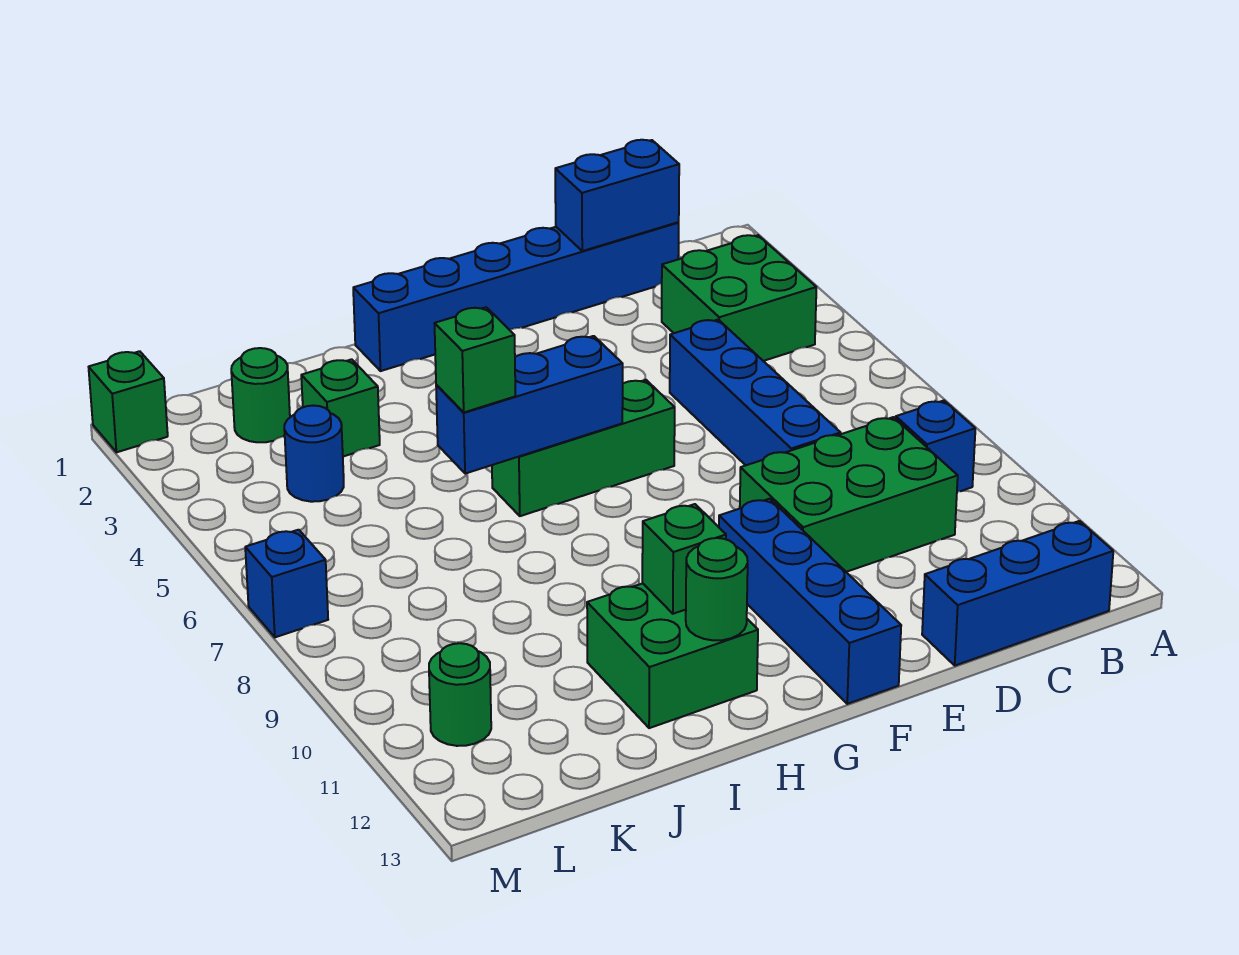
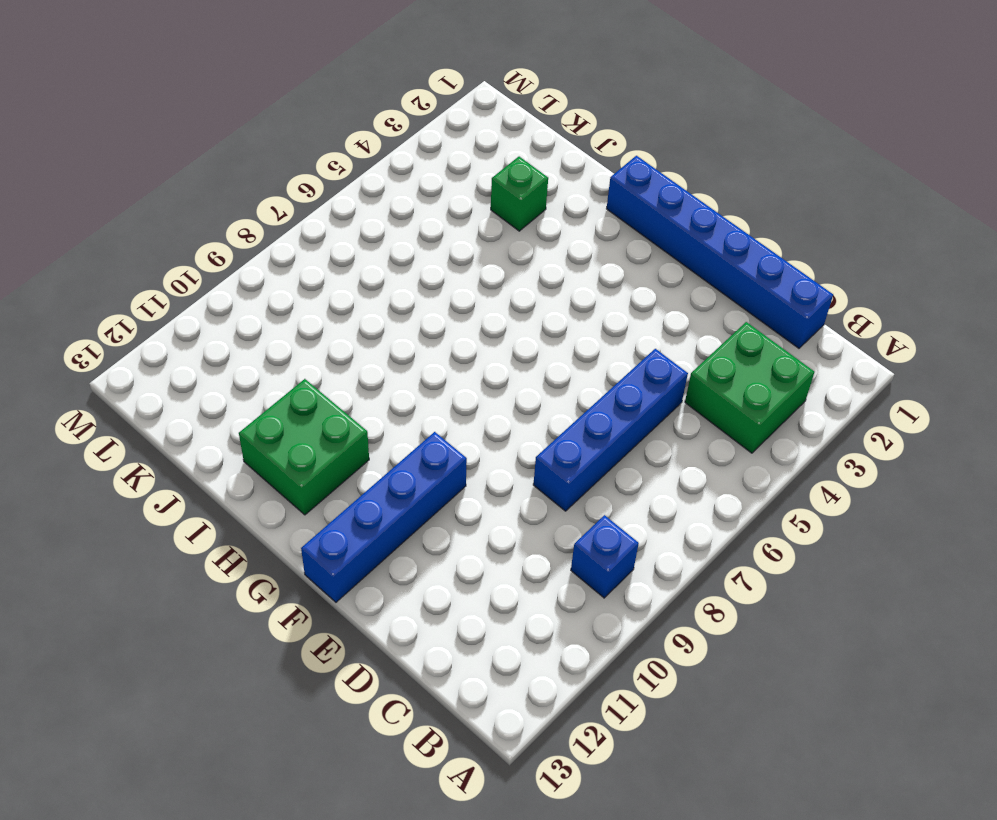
none -> blue brick B13:D13 level 1
none -> green brick C9:E10 level 1
none -> green brick F6:H6 level 1

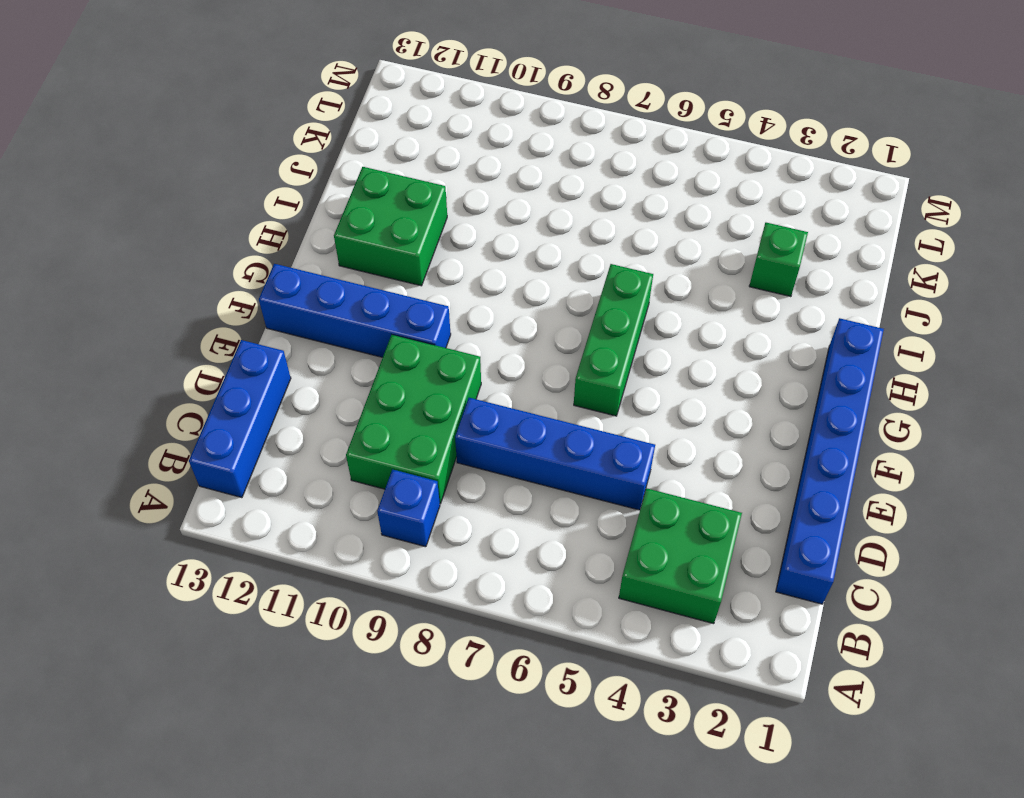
none -> green round brick K2 level 1
none -> blue round brick K4 level 1
none -> green round brick L11 level 1

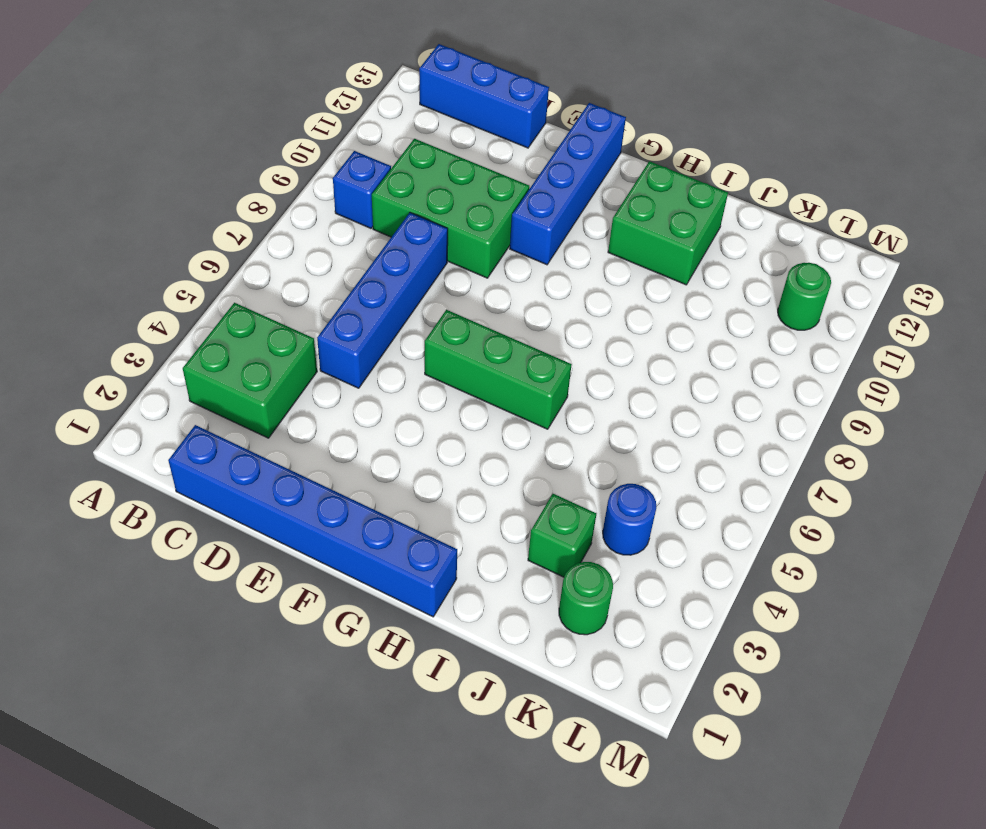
none -> green brick M1 level 1
none -> blue brick M7 level 1
none -> blue brick C1:D1 level 2

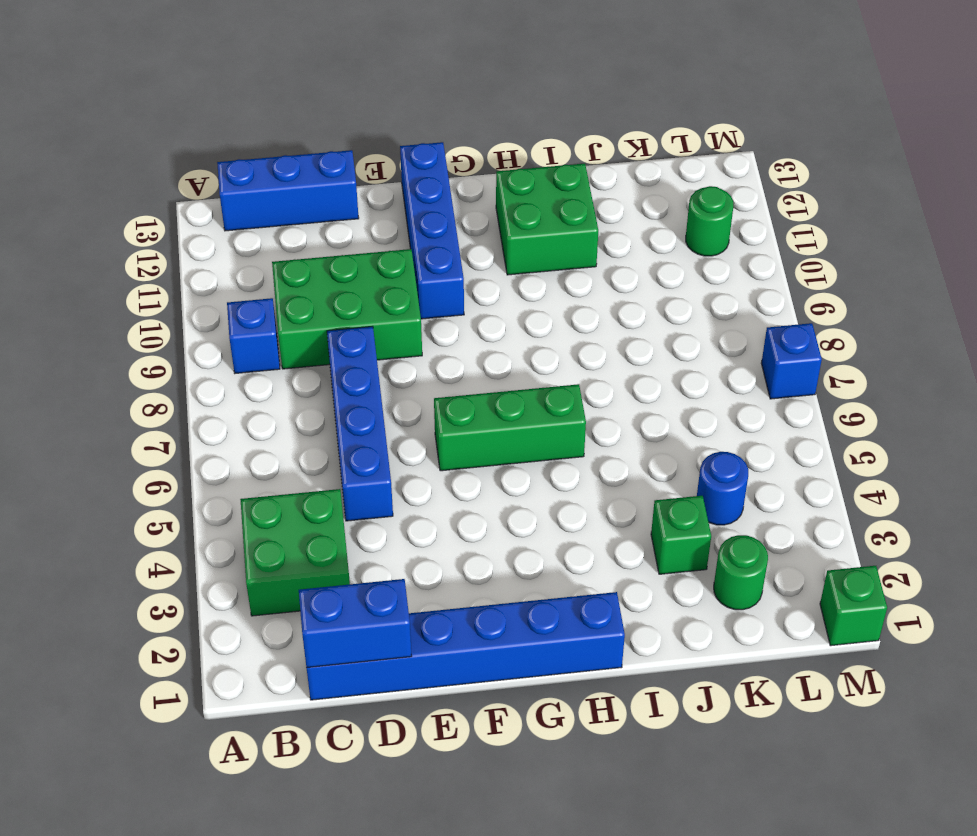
none -> blue brick G6:I6 level 2
none -> green brick H11 level 2
none -> green round brick H12 level 2

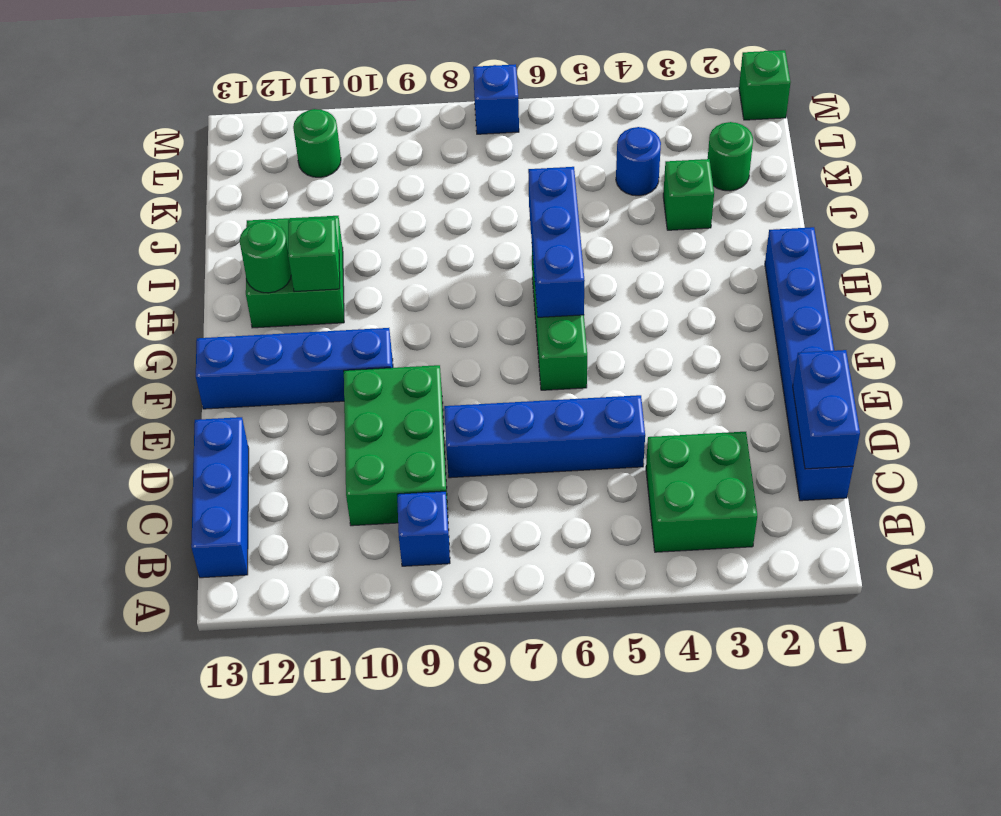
none -> green brick I6 level 3

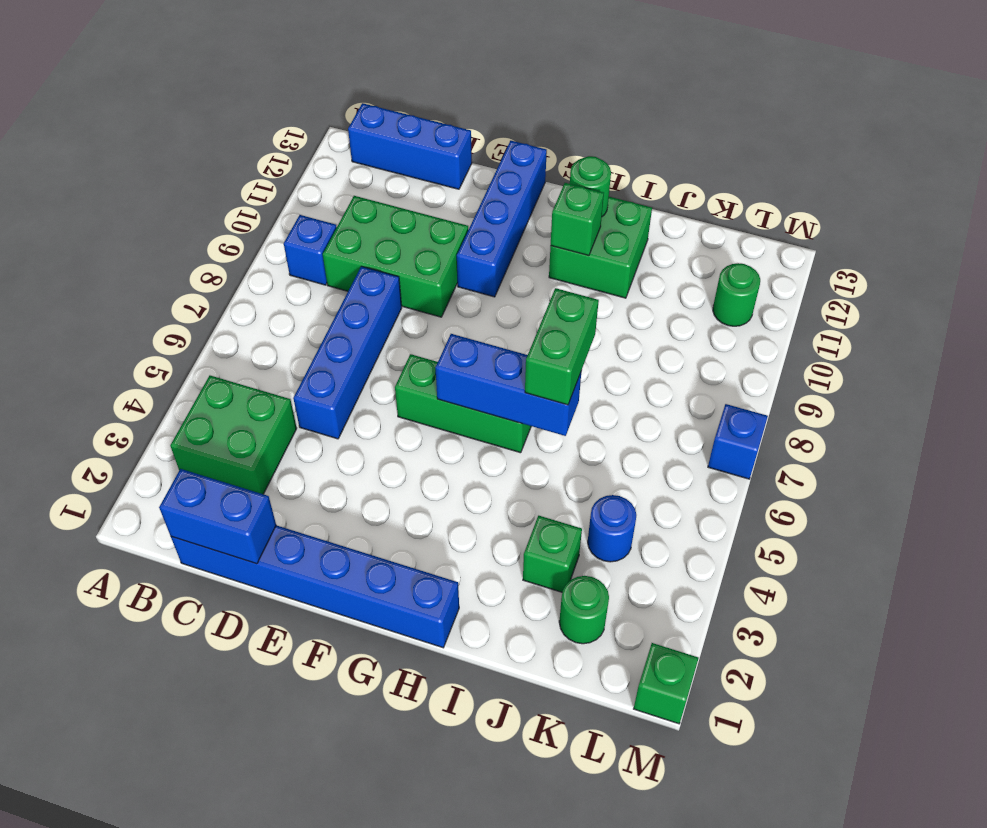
green brick I6:I7 level 3 -> green brick I6 level 3

